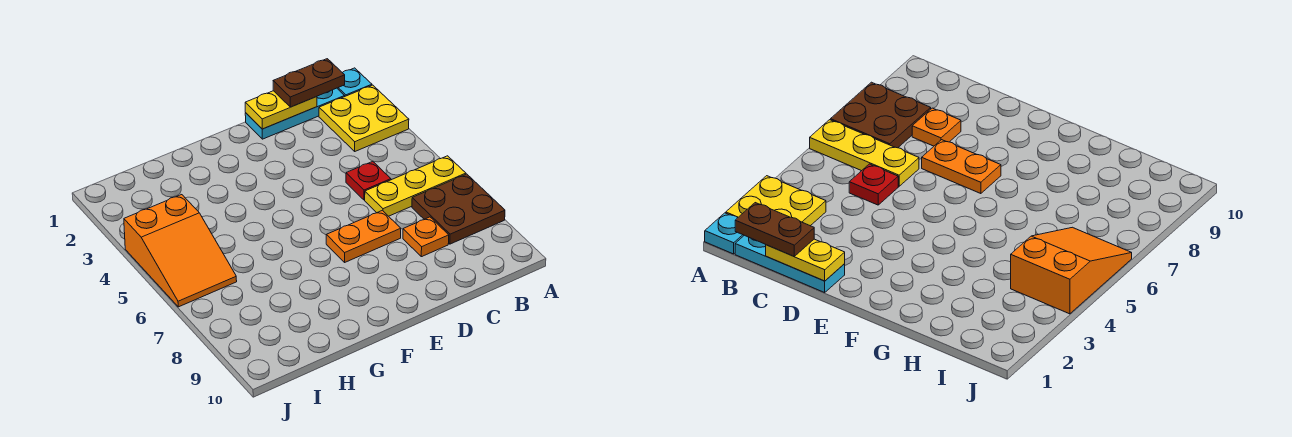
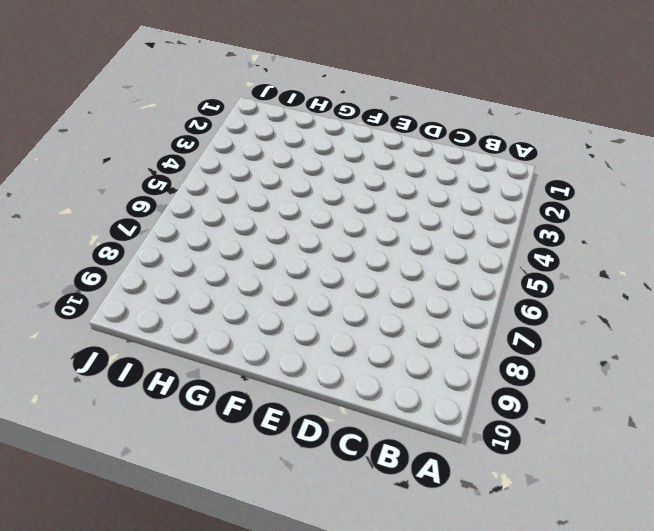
none -> cyan plate A1 level 1
none -> yellow plate A2:B3 level 1

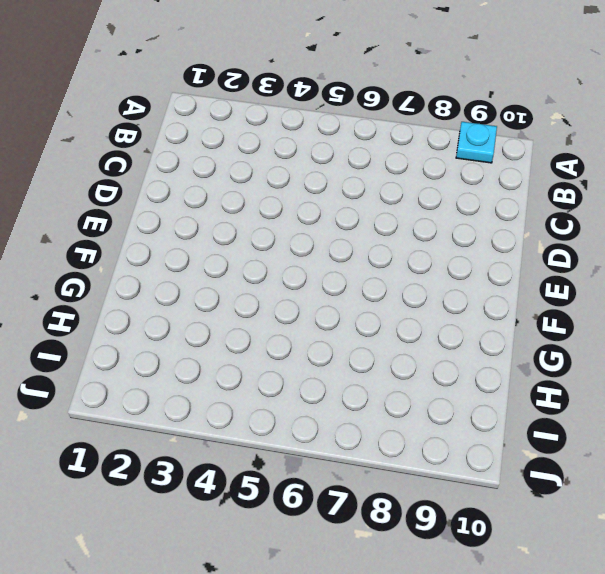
cyan plate A9 level 1 -> cyan plate A1 level 1
none -> yellow plate A2:B3 level 1
none -> yellow plate A6:C6 level 1

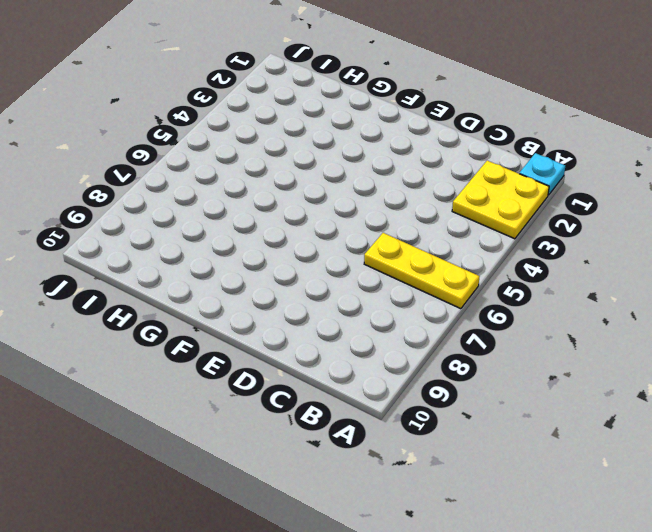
none -> brown plate A7:B8 level 1
none -> cyan plate B1:D1 level 1

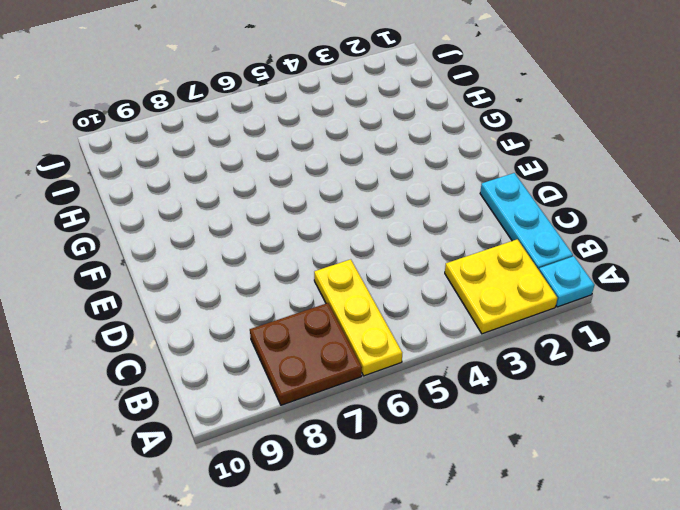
none -> red plate C5 level 1
none -> orange plate C8 level 1

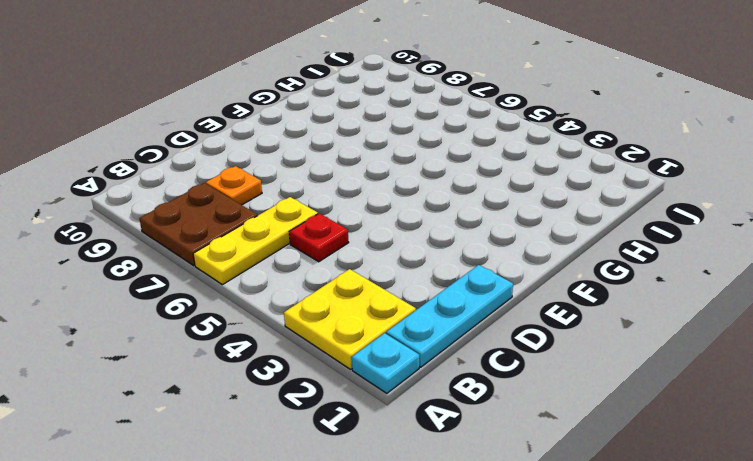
none -> orange plate D7:E7 level 1
none -> orange slope I4:J6 level 1 top 4

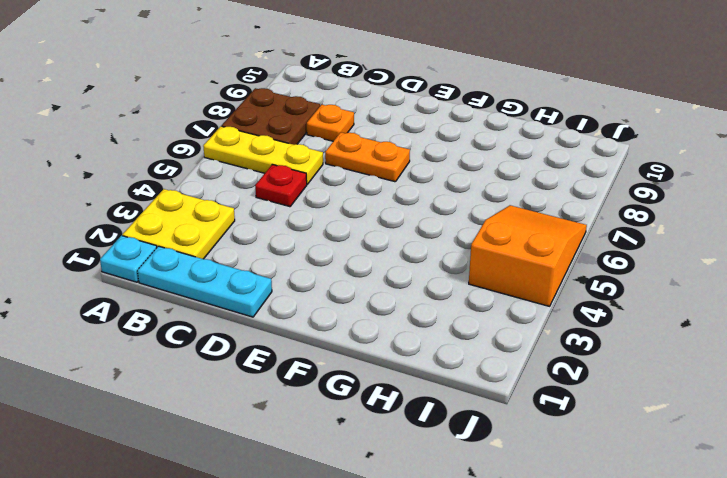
none -> yellow plate C1:D1 level 2
none -> brown plate B1:C1 level 3

